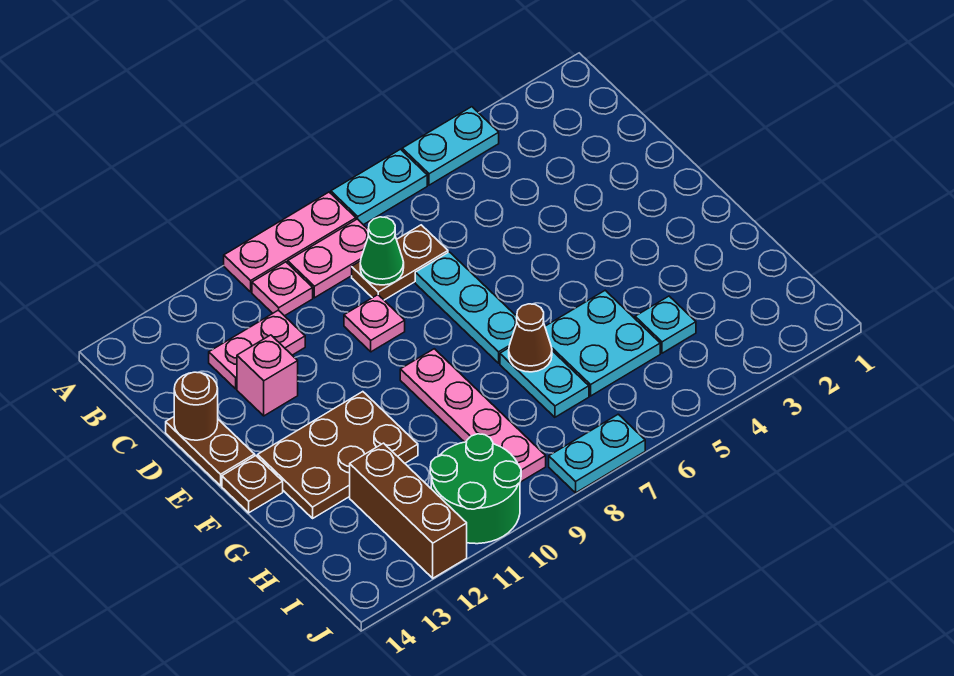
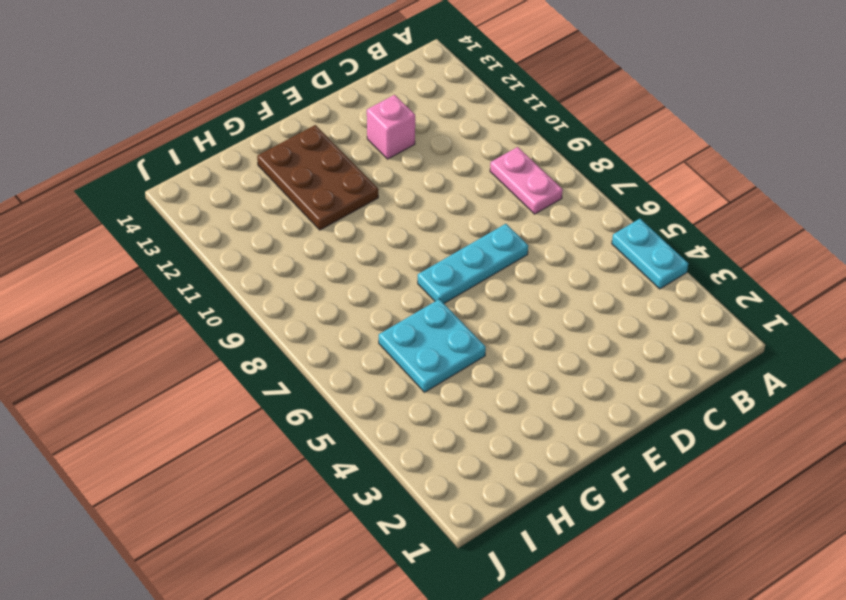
none -> cyan plate A6:A7 level 1
none -> pink plate A8:A10 level 1
none -> pink plate B10 level 1

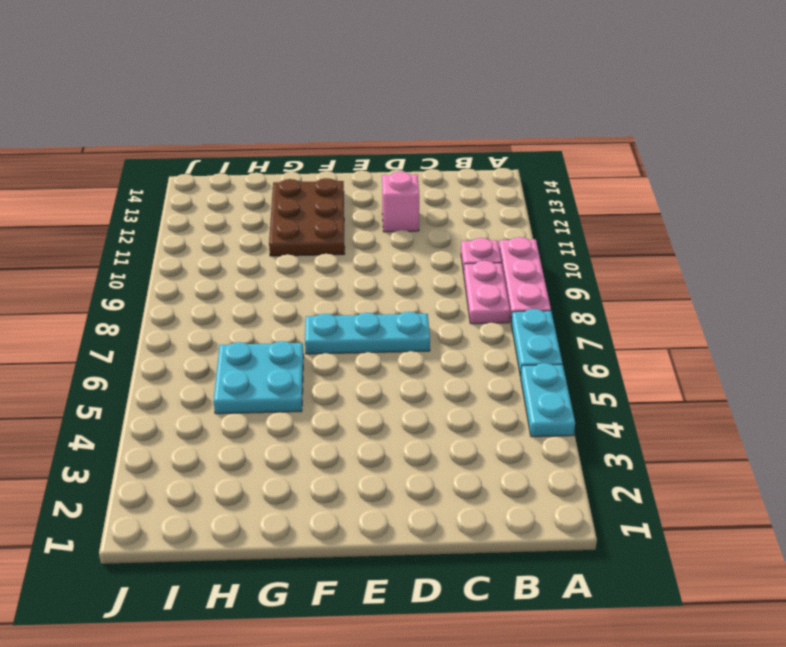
none -> brown plate C7:C8 level 1
none -> pink plate C11:C12 level 1
none -> pink plate D9 level 1

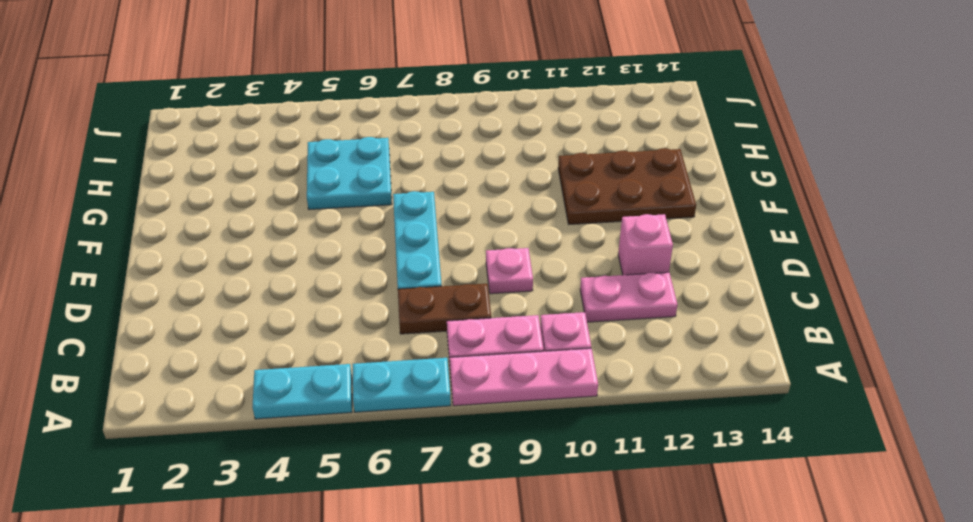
none -> brown plate D14:E14 level 1
none -> pink plate F9:I9 level 1
none -> brown plate F14 level 1

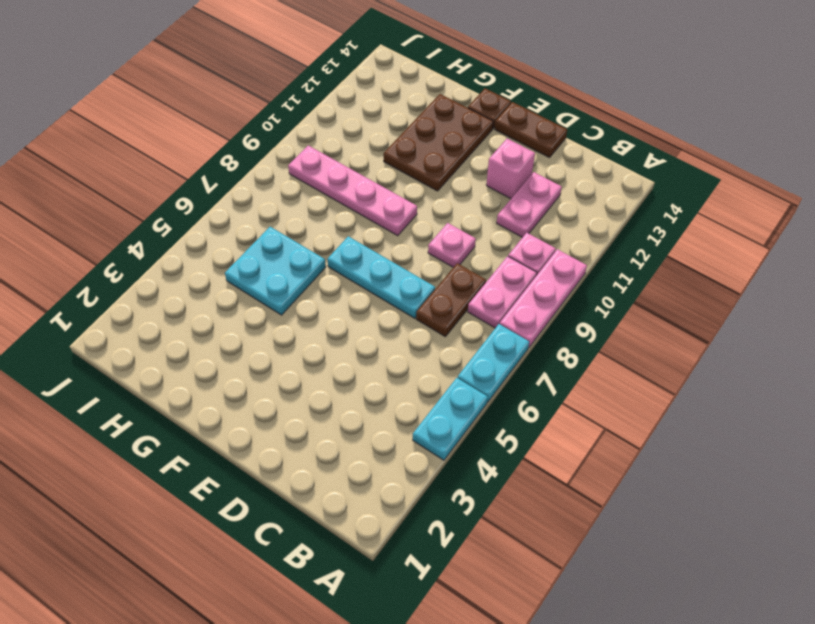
none -> cyan plate G7:H7 level 1
none -> cyan plate H4 level 1
none -> brown brick H12:J12 level 1

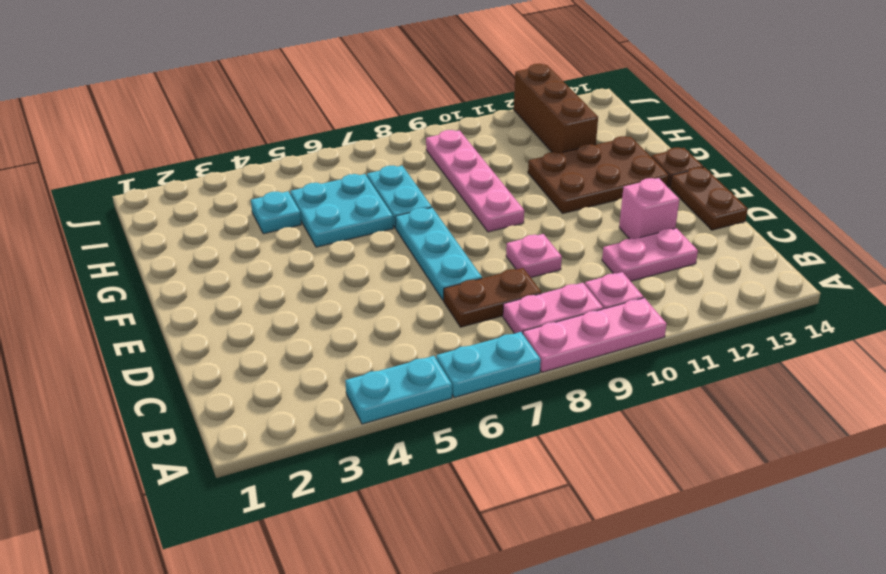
none -> green round brick I10:J11 level 1
none -> cyan plate J7:J8 level 1
none -> green cone C8 level 2

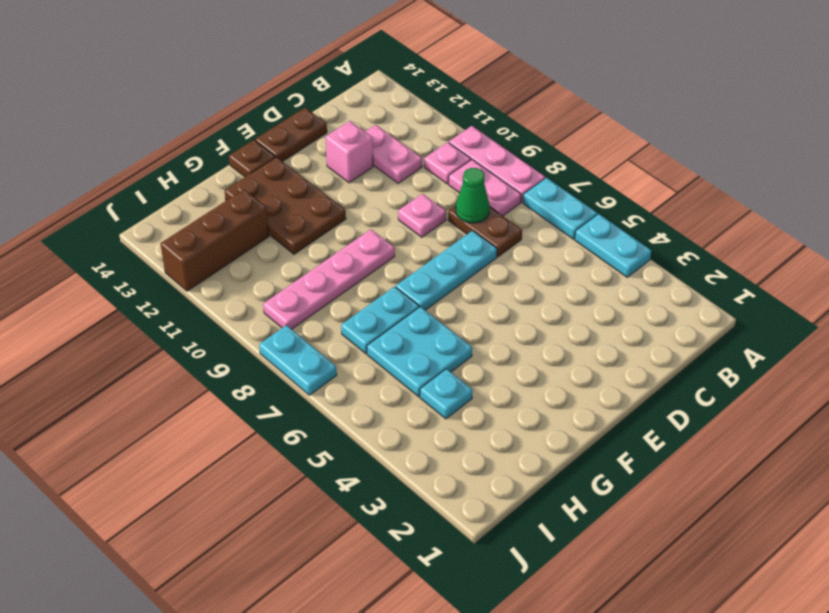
none -> green round brick I10:J11 level 1
none -> brown round brick D14 level 2
none -> brown cone G7 level 2

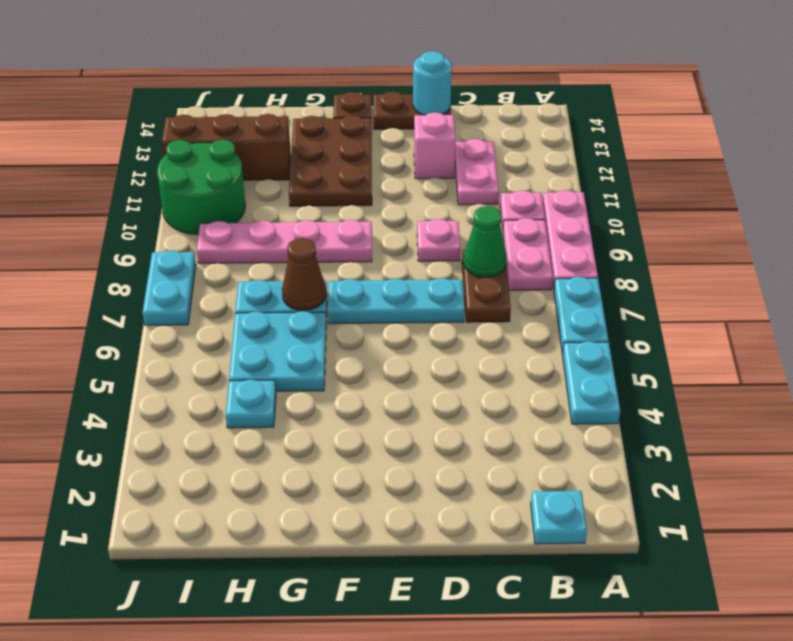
cyan plate B1 level 1 -> none
cyan round brick D14 level 2 -> brown round brick D14 level 2

